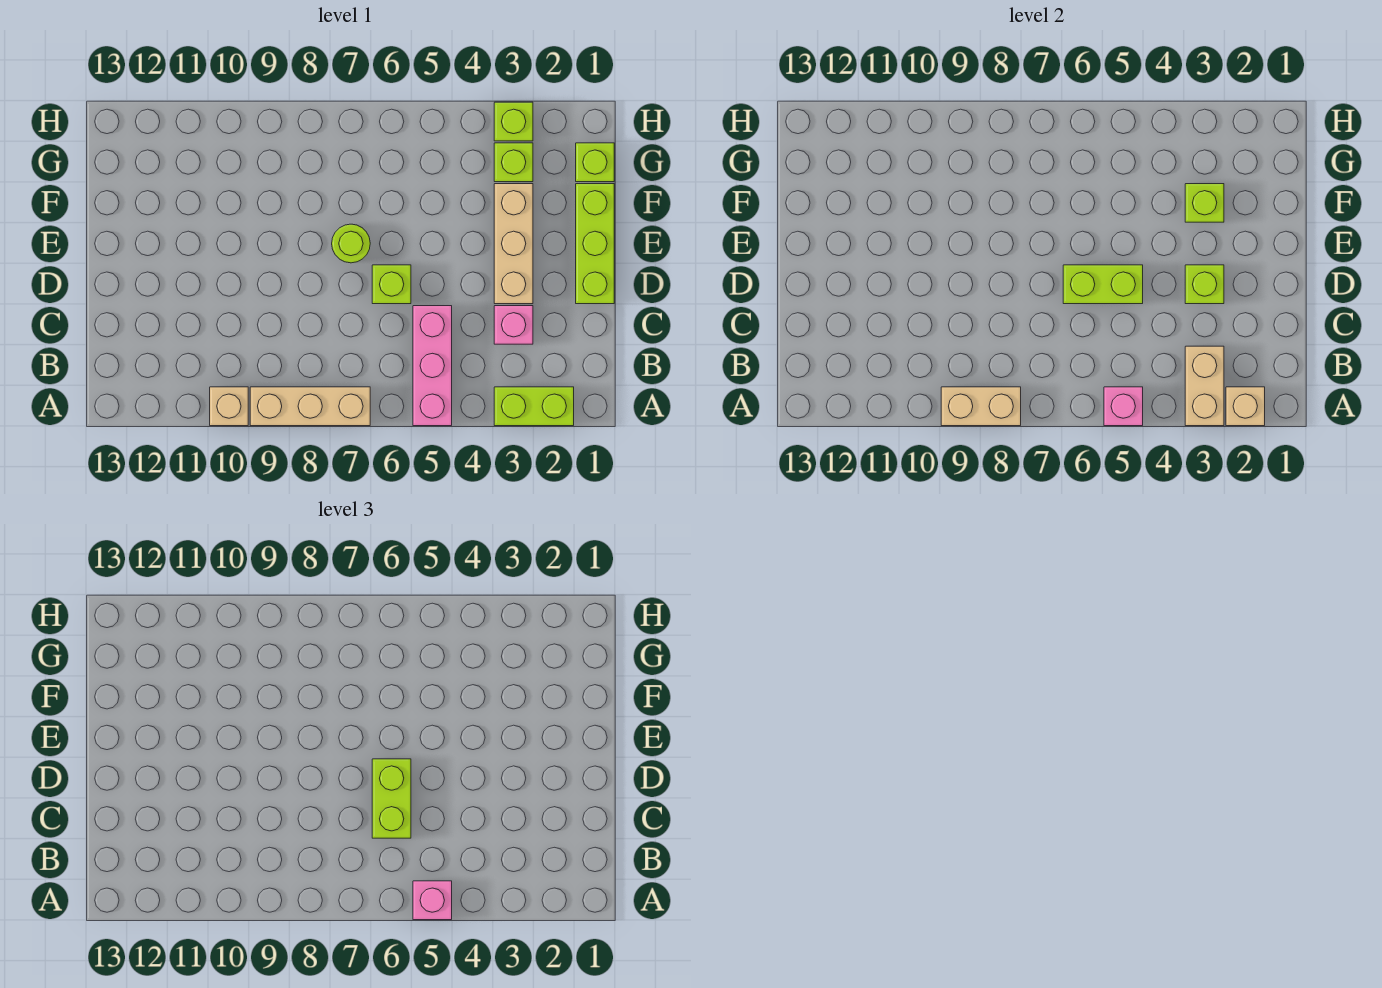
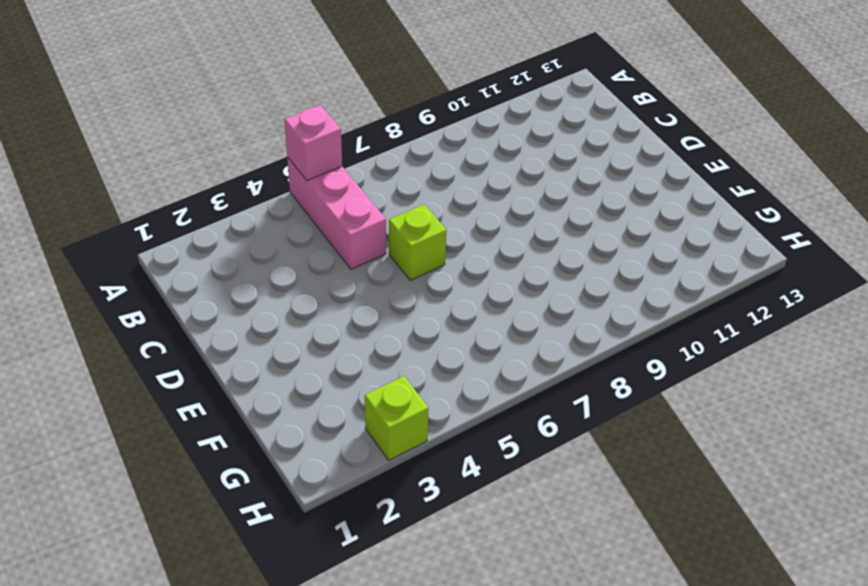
none -> lime brick A2:A3 level 1
none -> tan brick A7:A9 level 1
none -> tan brick A10 level 1

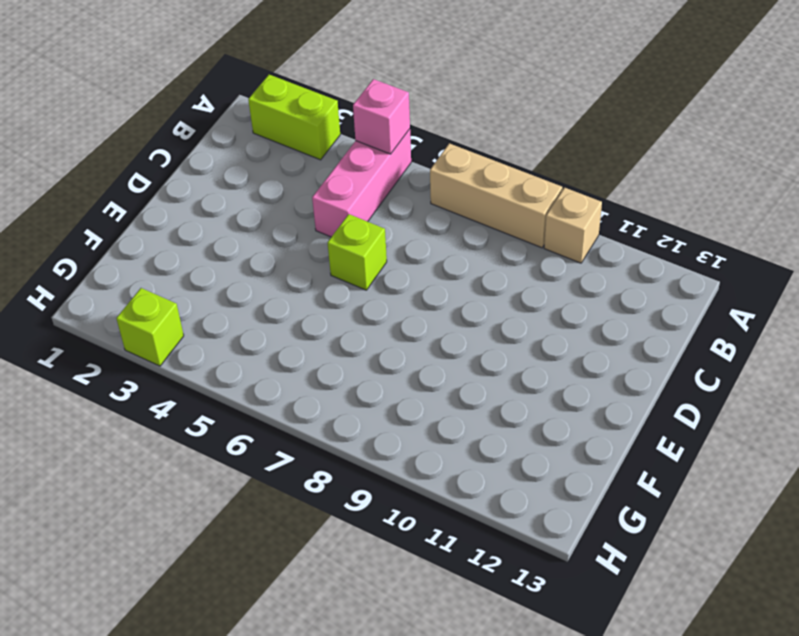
none -> pink brick C3 level 1
none -> lime brick D1:F1 level 1
none -> tan brick D3:F3 level 1

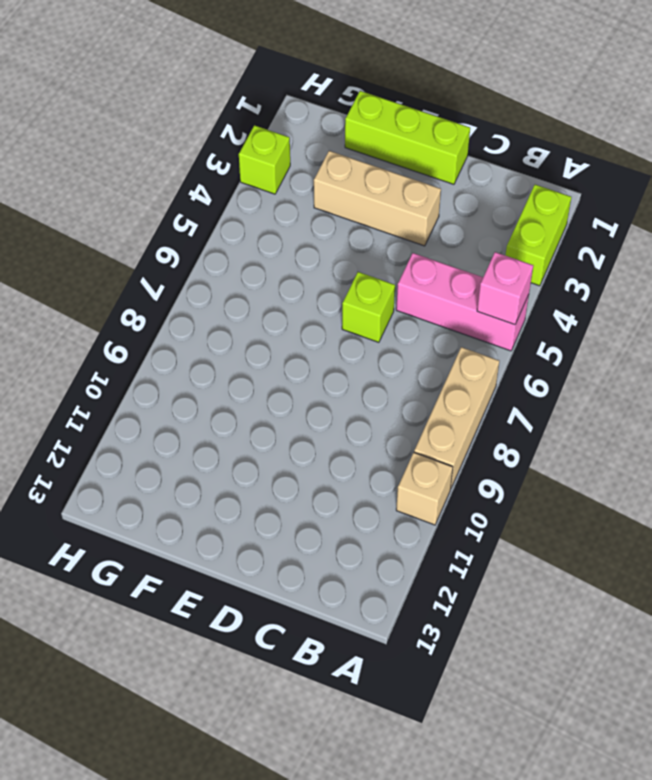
none -> pink brick C3 level 1
none -> lime round brick E7 level 1
none -> lime brick G1 level 1

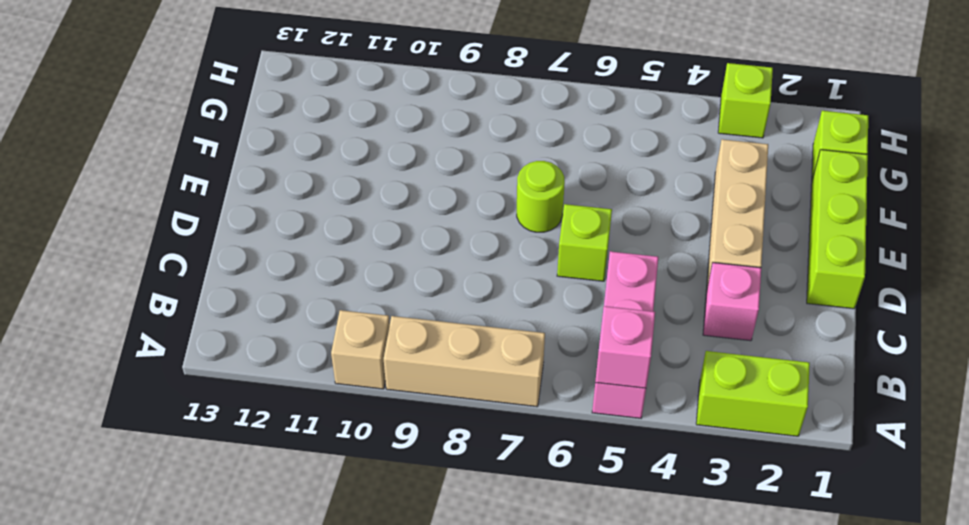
none -> lime brick G3 level 1
none -> tan brick A2 level 2
none -> tan brick A3:B3 level 2

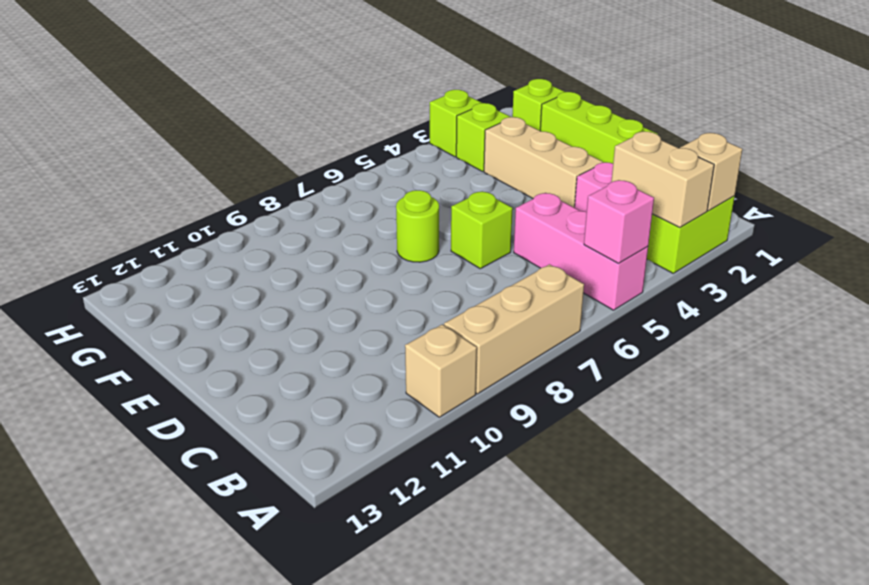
none -> tan brick A8:A9 level 2
none -> lime brick D3 level 2
none -> lime brick D5:D6 level 2

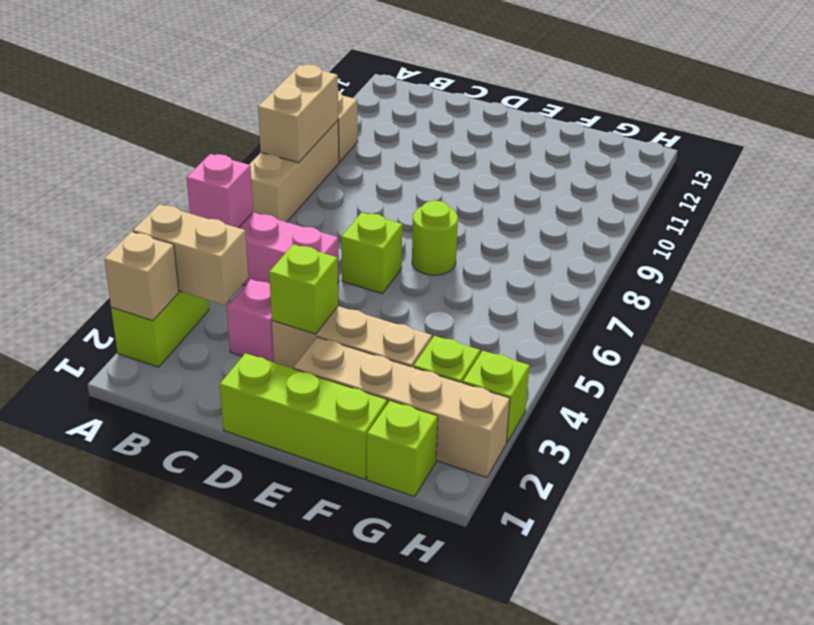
tan brick E2:H2 level 1 -> none
none -> lime brick D5:D6 level 2
none -> lime brick F3 level 2
none -> pink brick A5 level 3

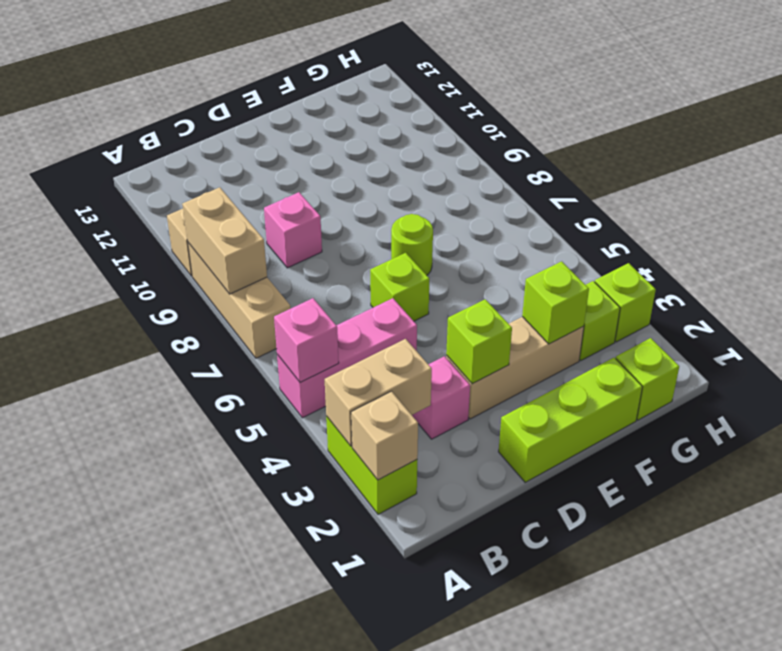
pink brick C9 level 1 -> pink brick A5 level 3
none -> lime brick D5:D6 level 2
none -> lime brick C6:D6 level 3

